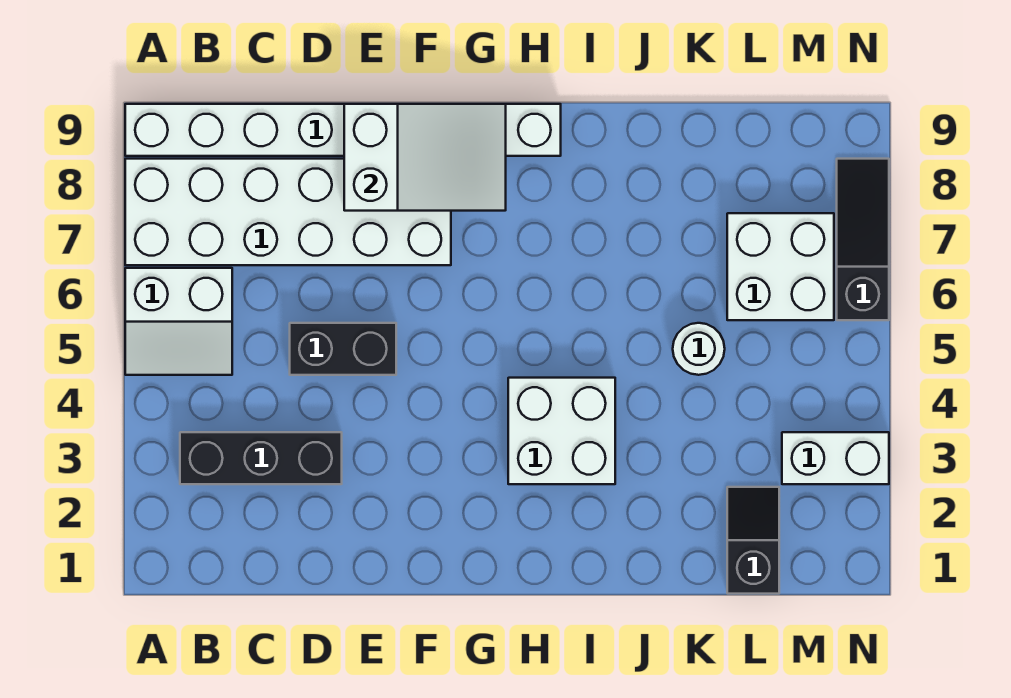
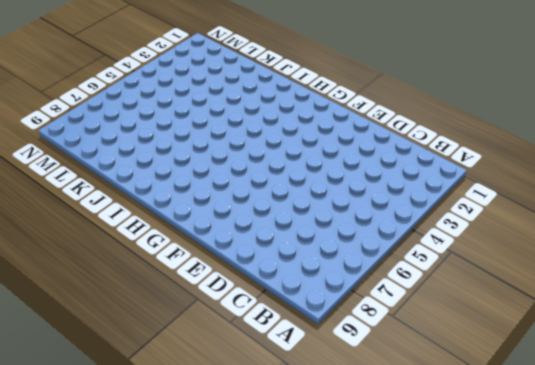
none -> white slope A5:B6 level 1 top 6
none -> white brick A7:F8 level 1
none -> white brick A9:H9 level 1

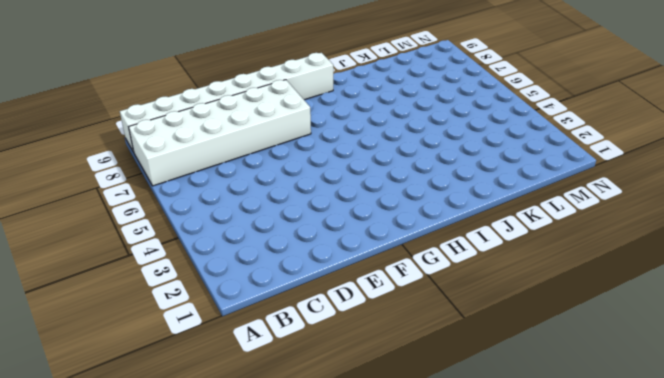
none -> white slope A5:B6 level 1 top 6
none -> black brick B3:D3 level 1
none -> black brick D5:E5 level 1

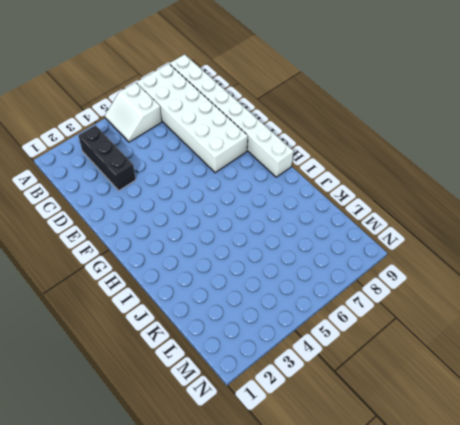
none -> black brick D5:E5 level 1
none -> white brick H3:I4 level 1
none -> white round brick K5 level 1

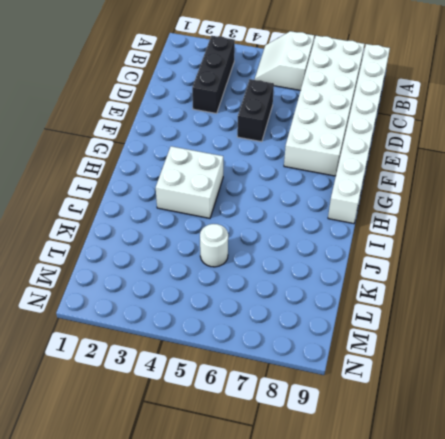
none -> black slope L1:L2 level 1 top 1
none -> white brick L6:M7 level 1
none -> white brick M3:N3 level 1

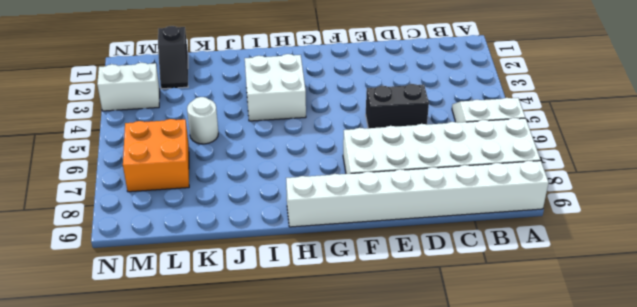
orange brick L6:M7 level 1 -> white brick L6:M7 level 1
none -> black brick B3:D3 level 1
none -> black slope N6:N8 level 1 top 6
none -> white slope E8:G9 level 2 top E

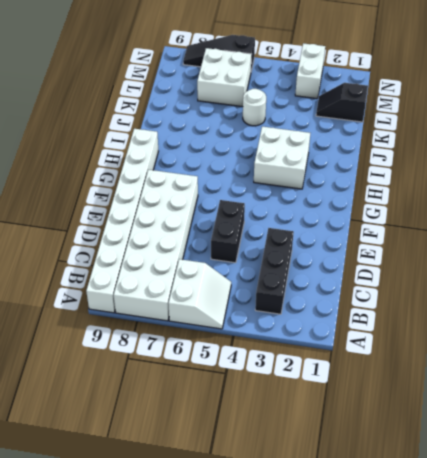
none -> white slope E8:G9 level 2 top E

